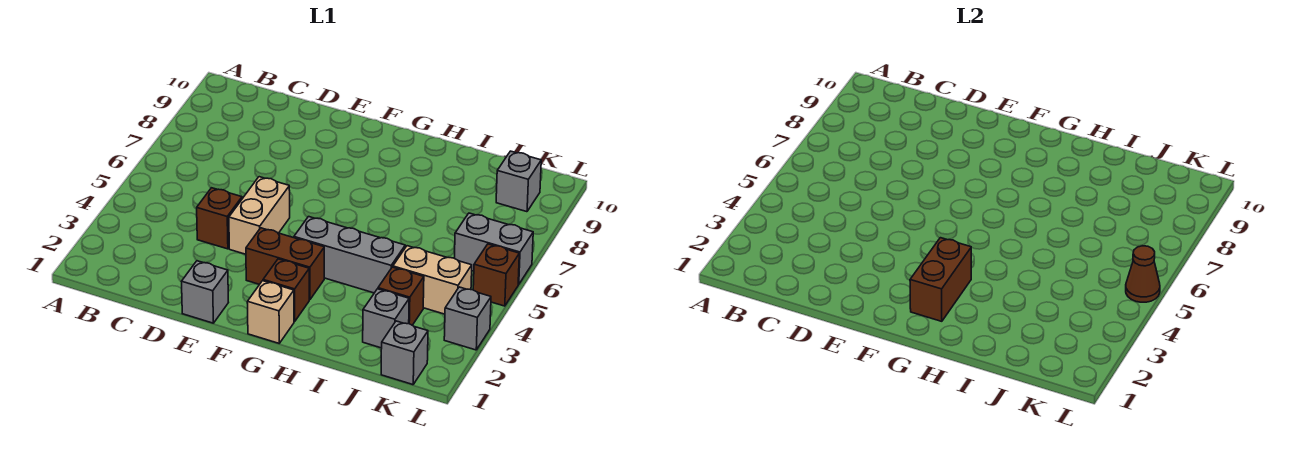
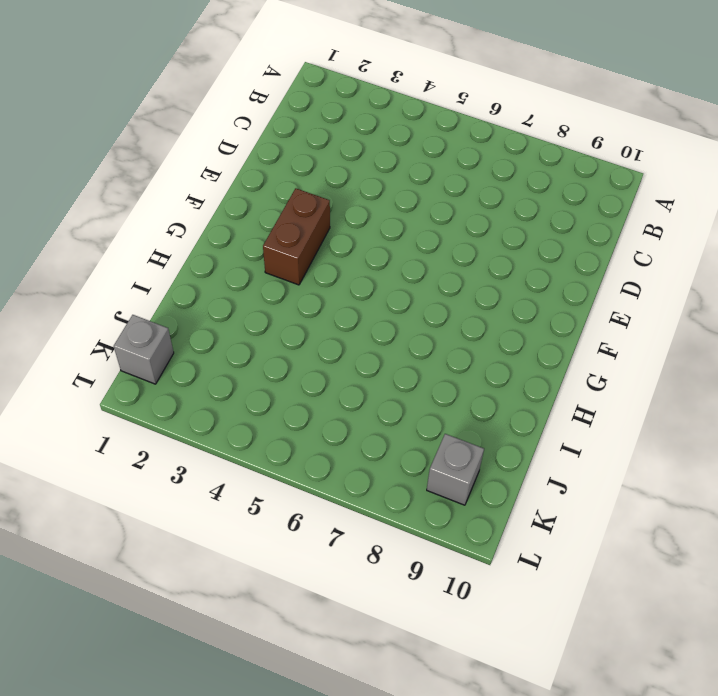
none -> brown brick D4 level 1
none -> grey brick E1 level 1
none -> tan brick E4:E5 level 1

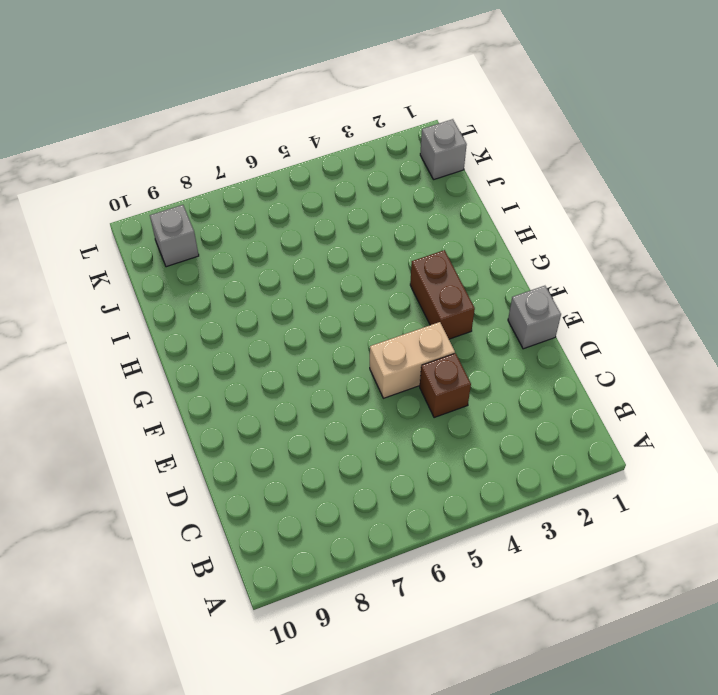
none -> tan brick G1 level 1
none -> brown brick G2 level 1
none -> grey brick G4:I4 level 1

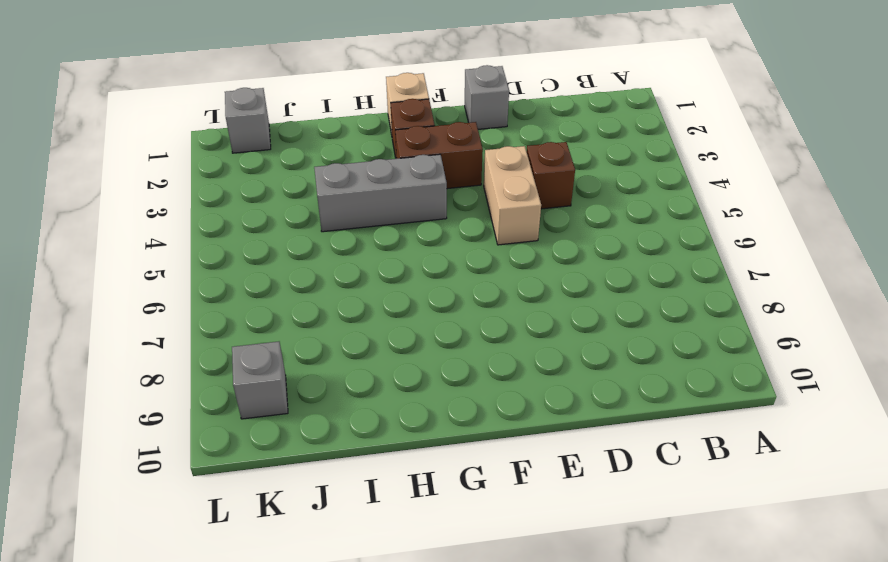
none -> grey brick J2 level 1
none -> brown brick J3 level 1
none -> tan brick J4:K4 level 1

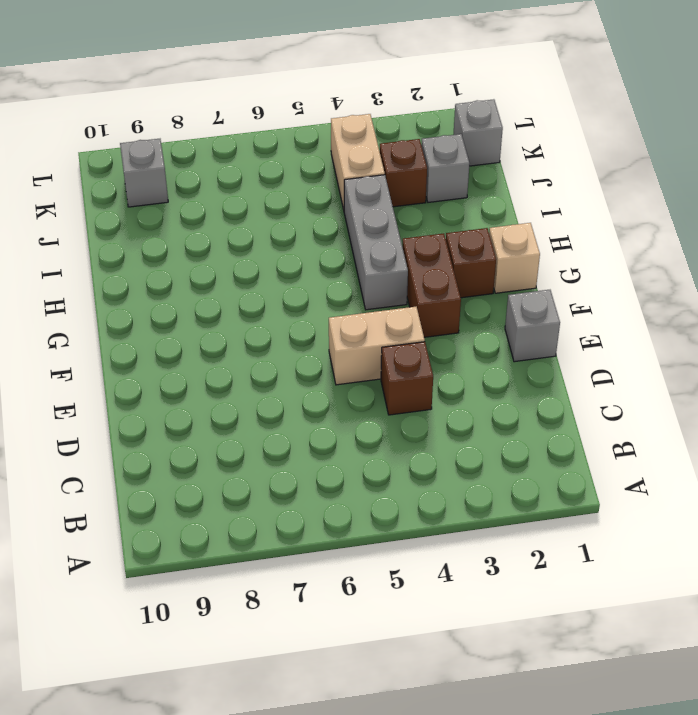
none -> grey brick K6:L6 level 1
none -> grey brick L3 level 1
none -> brown brick L5 level 1

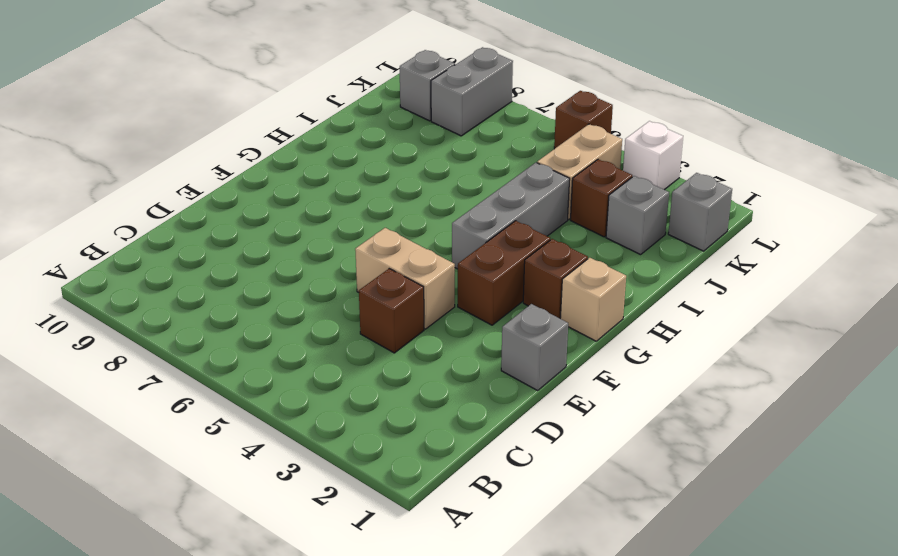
grey brick K8:L8 level 1 -> grey brick K6:L6 level 1
white brick L3 level 1 -> grey brick L3 level 1
none -> brown brick G2:G3 level 2
none -> brown cone L5 level 2

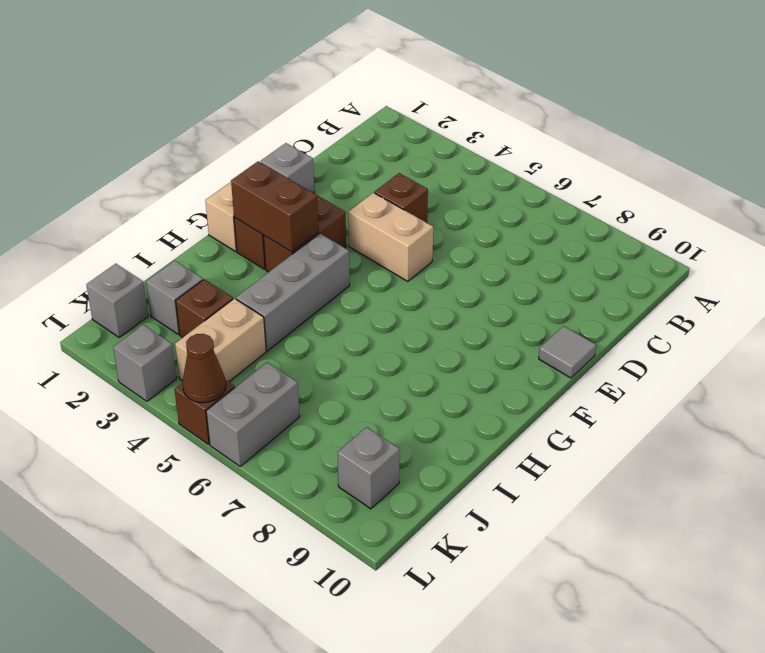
grey tile E10 level 1 -> none

